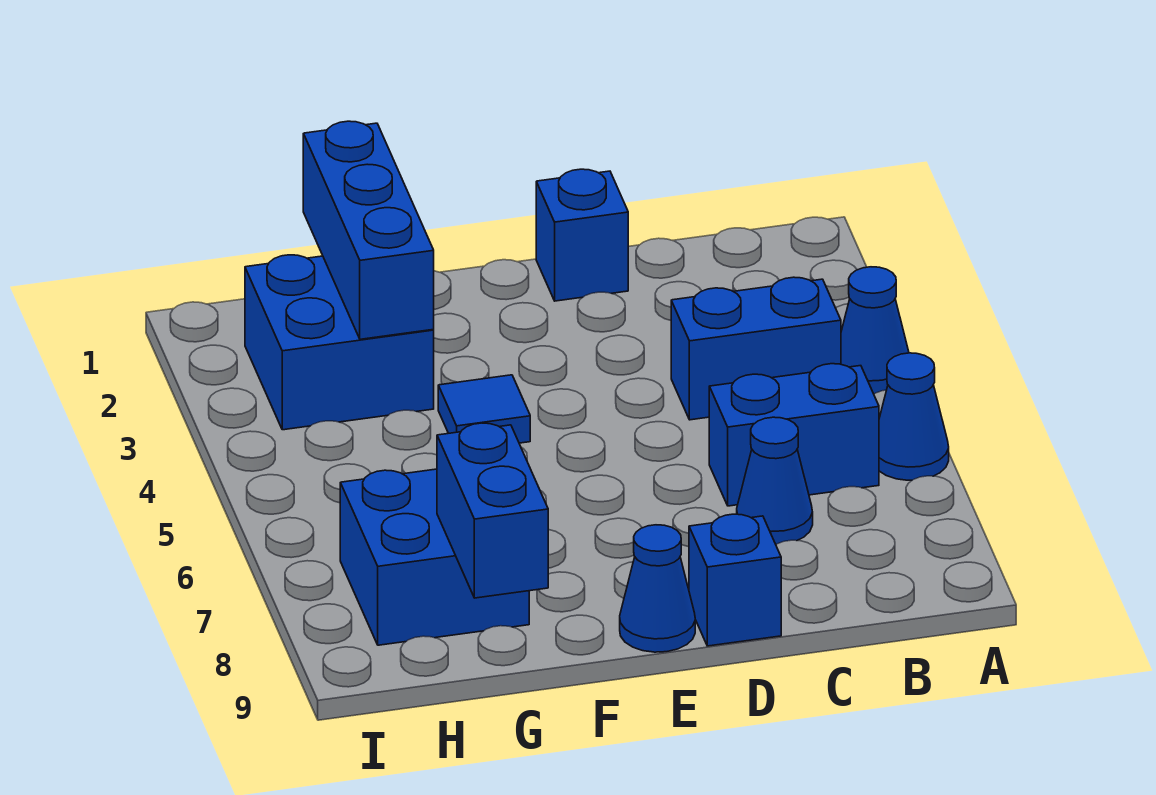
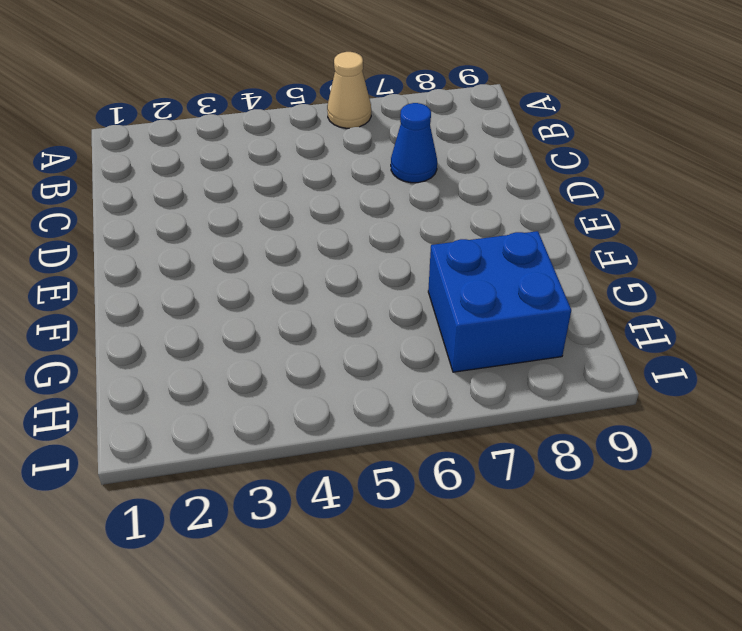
tan cone A6 level 1 -> blue cone A6 level 1
none -> blue cone A4 level 1
none -> blue brick B4:C4 level 1
none -> blue brick B6:C6 level 1

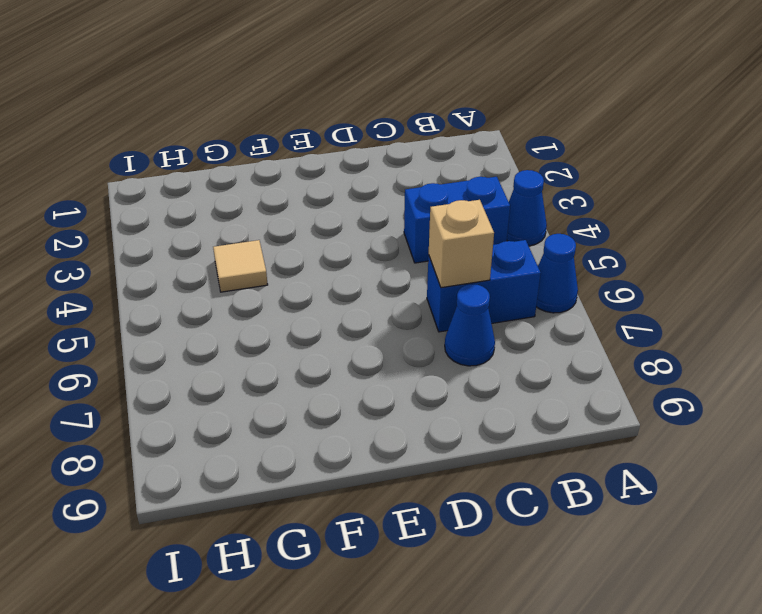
tan brick C6 level 2 -> none
tan tile G4 level 1 -> none
none -> blue brick D1 level 1
none -> blue brick D9 level 1
none -> blue cone E9 level 1

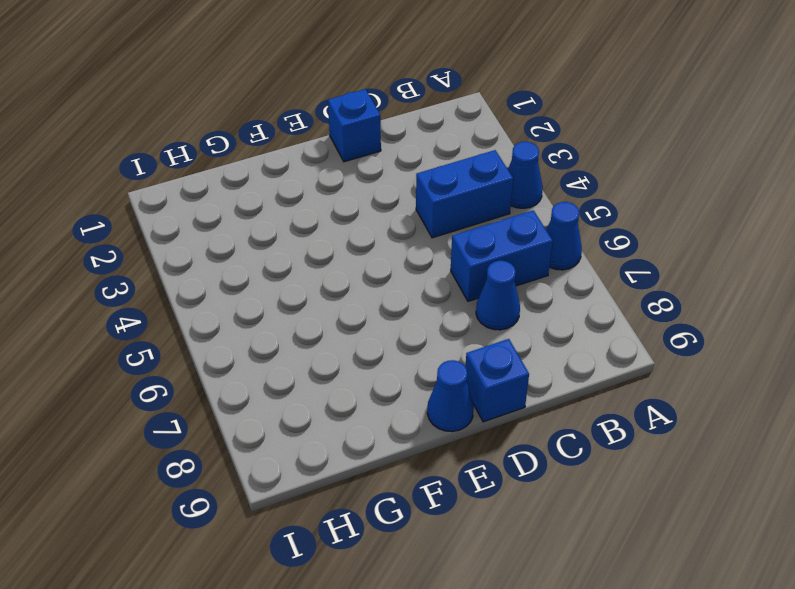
none -> blue tile F4 level 1
none -> blue brick G2:H3 level 1
none -> blue brick G7:H8 level 1

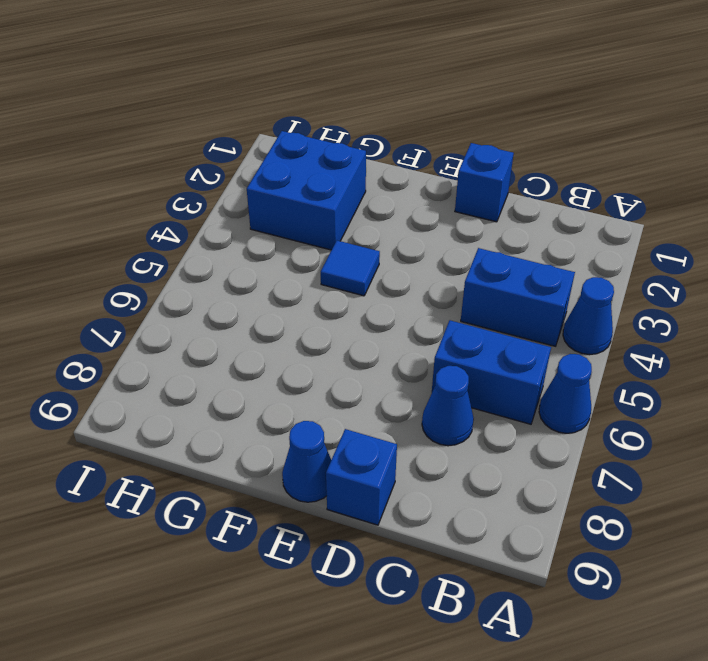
none -> blue brick G7:H8 level 1
none -> blue brick G1:G3 level 2
none -> blue brick G8:G9 level 2

